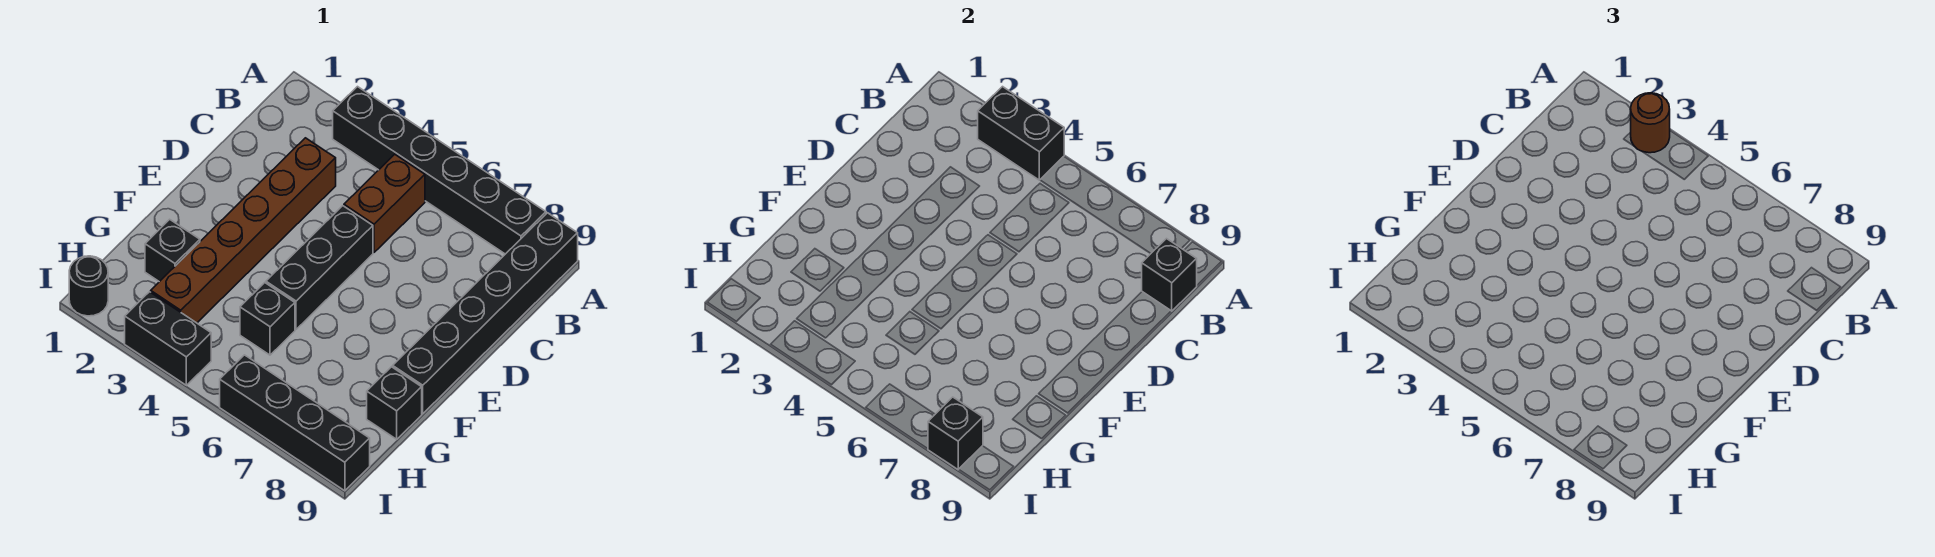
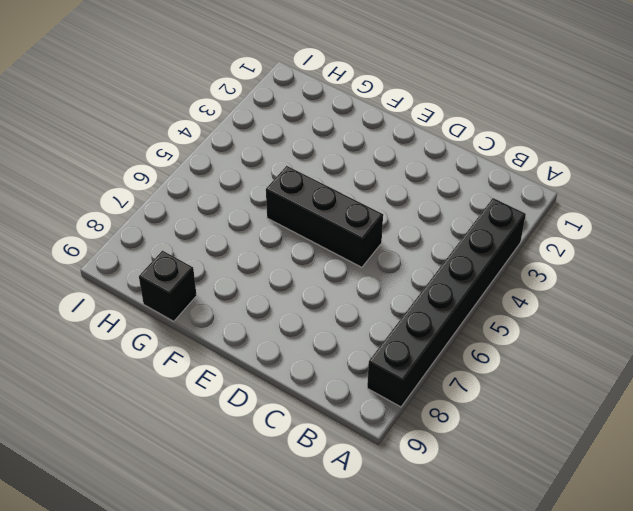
none -> black brick A9:F9 level 1
none -> brown brick B5:C5 level 1
none -> brown brick C3:H3 level 1

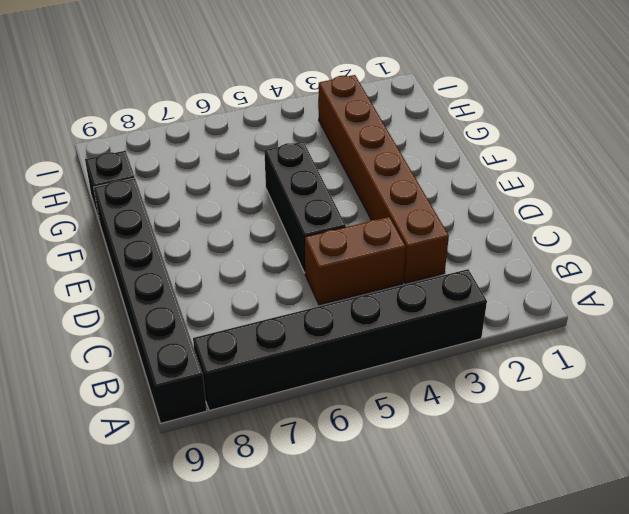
brown brick C4:C5 level 1 -> brown brick B5:C5 level 1
none -> black brick G2 level 1
none -> black brick G5 level 1
none -> black round brick I1 level 1

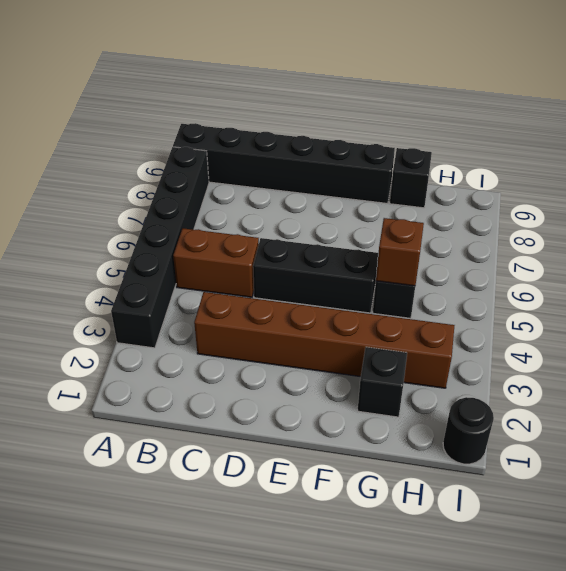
brown brick G5 level 2 -> none
none -> black brick I3:I4 level 1
none -> black brick I6:I9 level 1
none -> black brick A3:A4 level 2

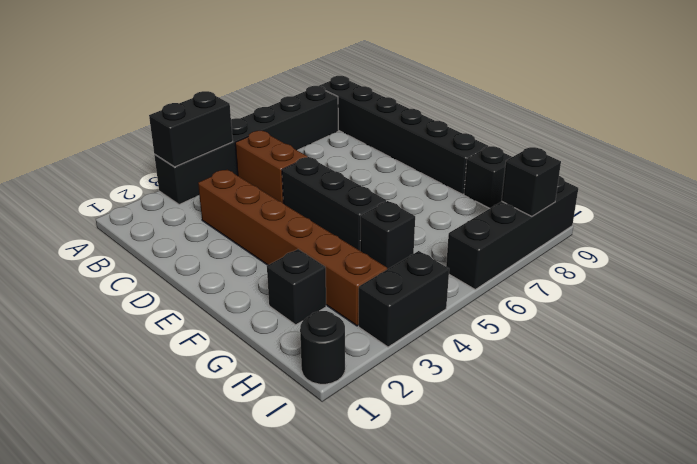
none -> black brick B9 level 2
none -> brown round brick A3 level 3

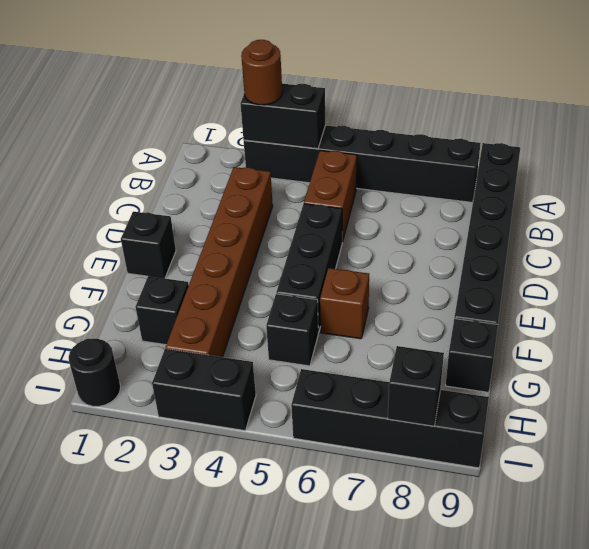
black brick E1 level 1 -> black brick B9 level 2
brown brick F6 level 1 -> none

